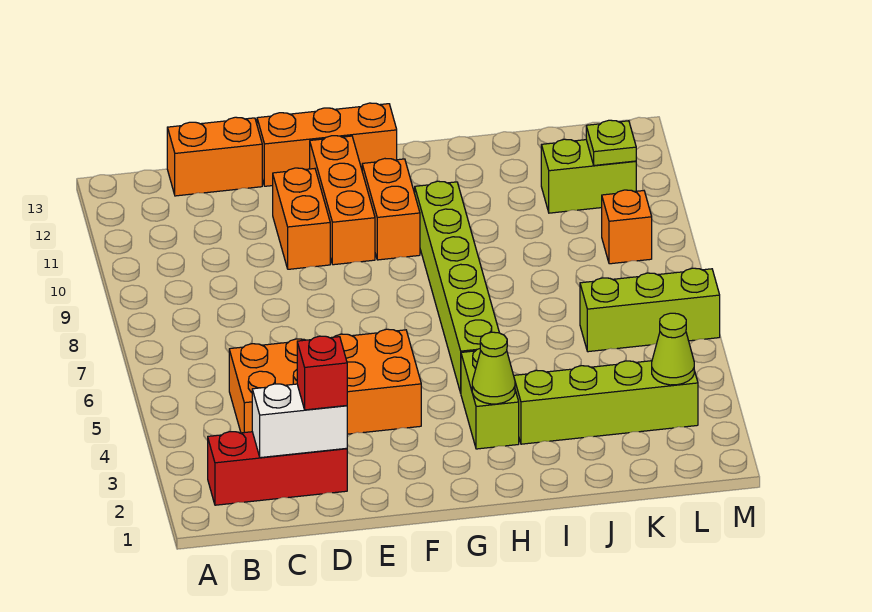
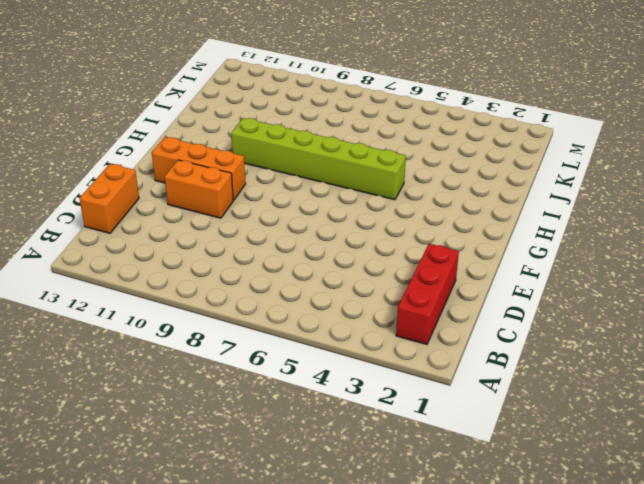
none -> orange brick C4:F5 level 1
none -> orange brick E13:G13 level 1
none -> orange brick G10:G11 level 1

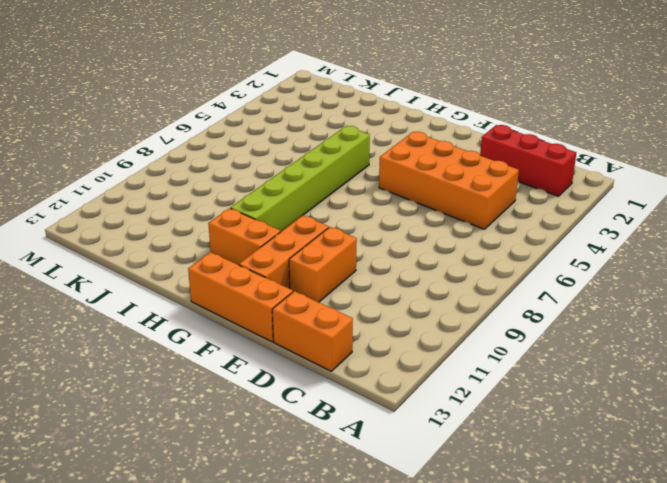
orange brick G11:H11 level 1 -> orange brick G10:G11 level 1
none -> lime brick H3:H4 level 1
none -> lime brick I3:L3 level 1
none -> lime brick K6:M6 level 1

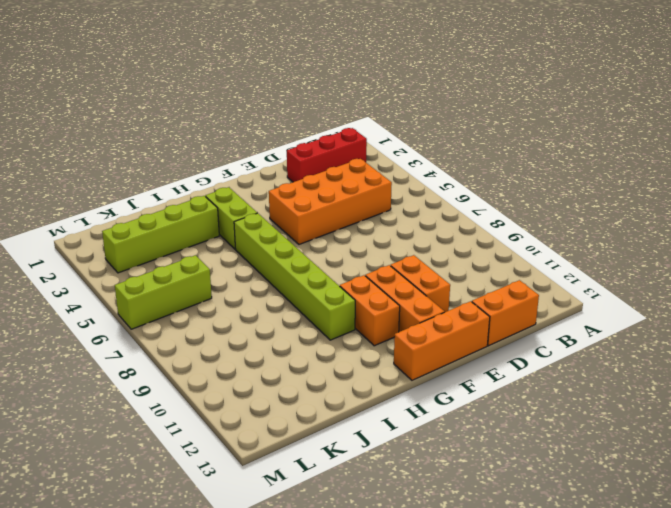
none -> lime brick K11:L11 level 1
none -> orange brick L9 level 1
none -> white brick C2:D2 level 2

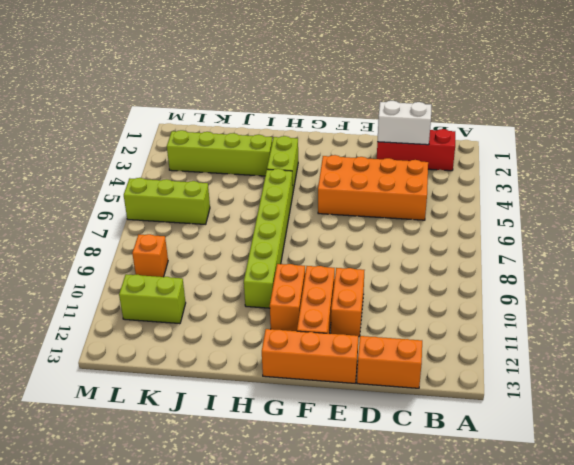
none -> lime cone H3 level 2
none -> lime cone L3 level 2
none -> lime plate L11 level 2

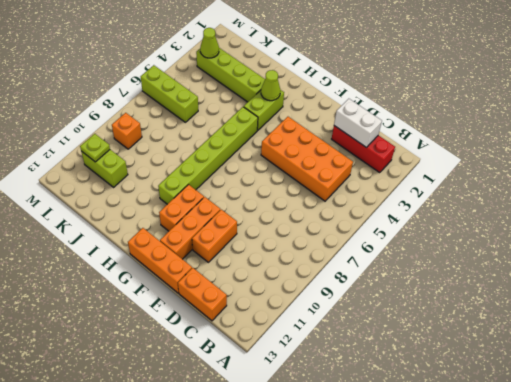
none -> red brick D2 level 3

